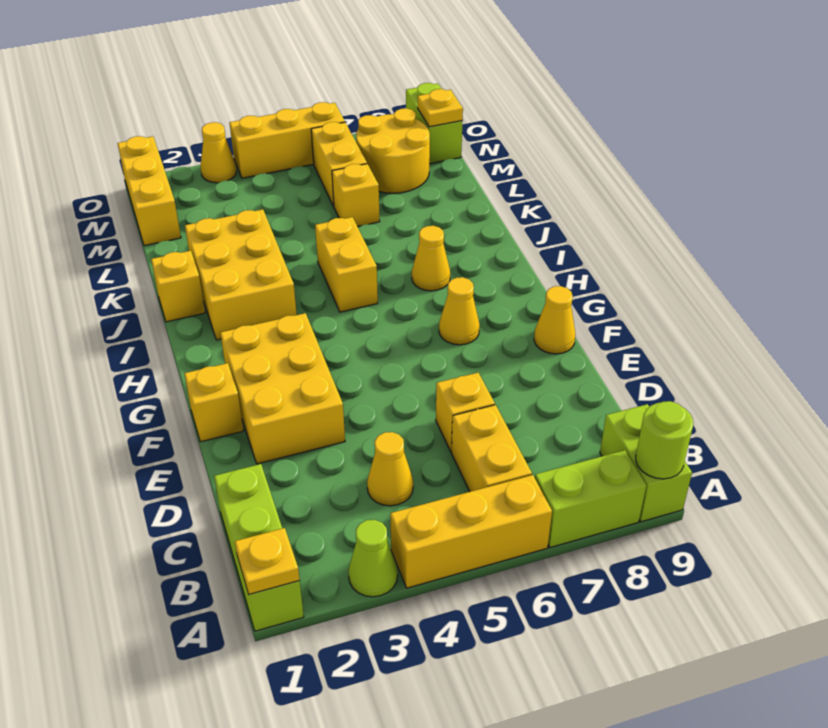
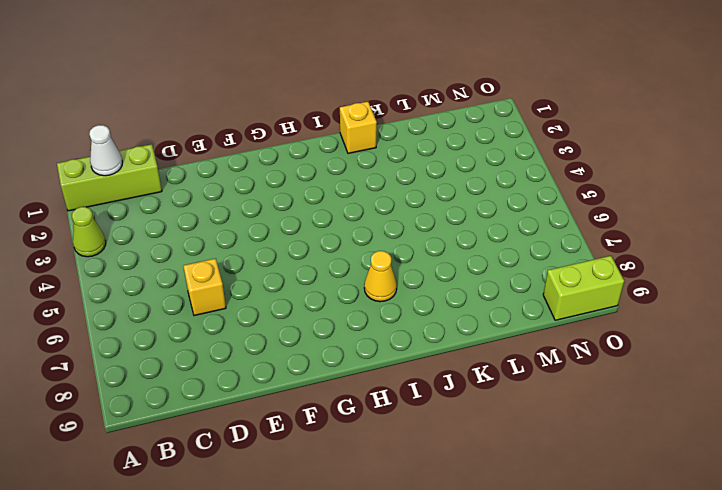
white cone B1 level 2 -> none
none -> yellow brick A4:A6 level 1
none -> lime brick A7:A8 level 1
none -> lime brick A9:B9 level 1

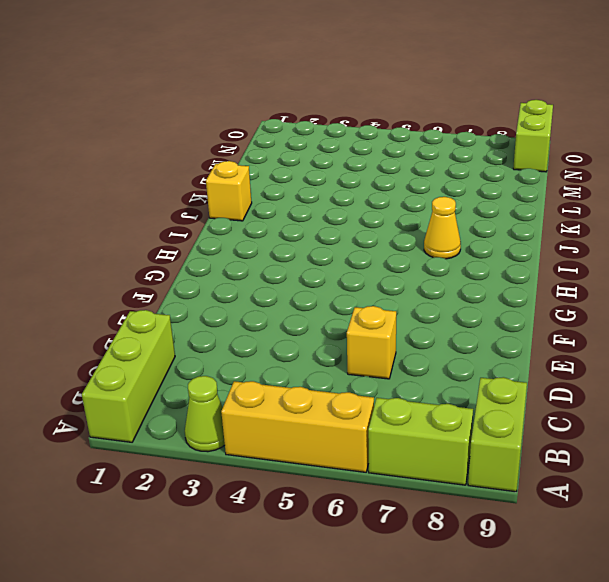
none -> yellow brick B6:C6 level 1
none -> yellow cone C4 level 1
none -> yellow brick E2:G3 level 1

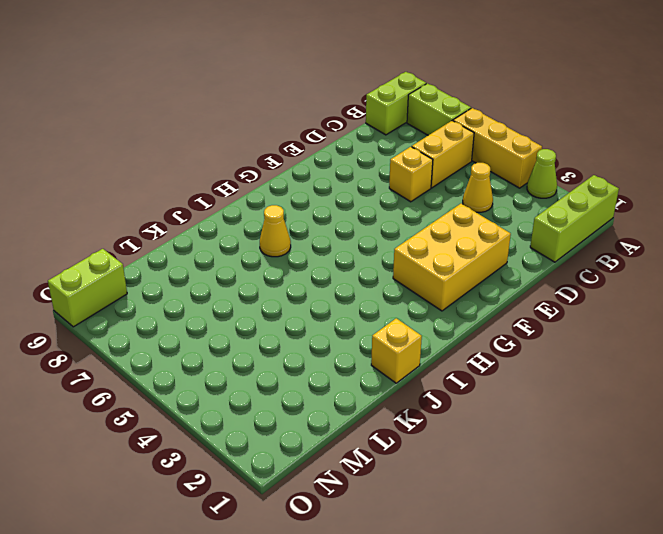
none -> yellow brick F1 level 1
none -> yellow cone F9 level 1
none -> yellow cone G7 level 1

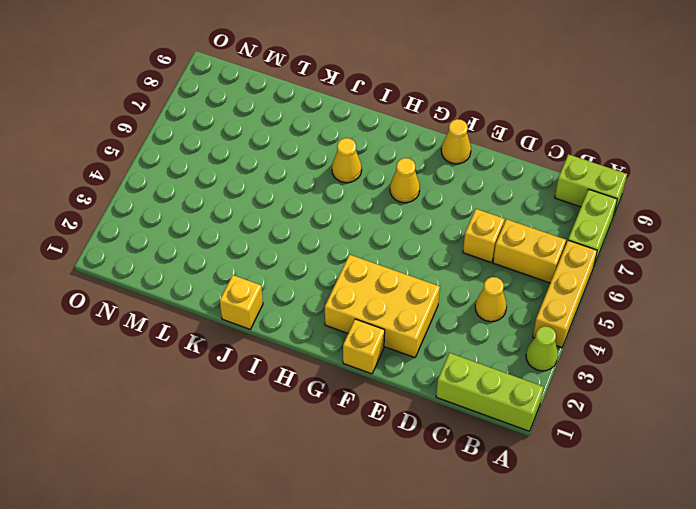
none -> yellow brick I2:K3 level 1
none -> yellow brick I5:J5 level 1
none -> yellow brick L6 level 1

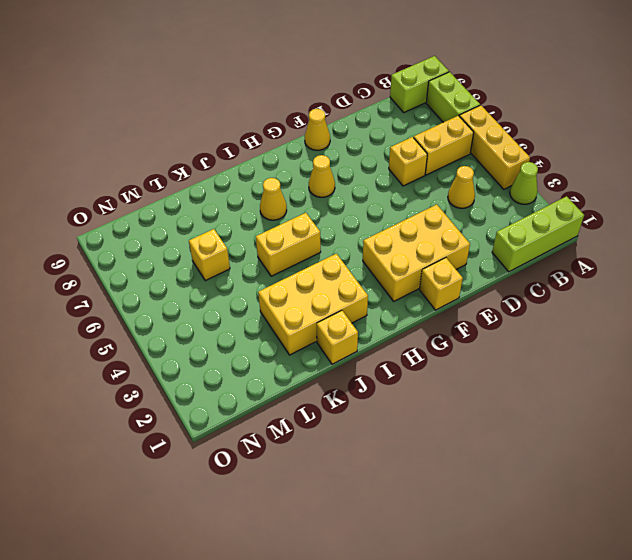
none -> yellow brick M1:O1 level 1
none -> yellow brick M6:N6 level 1
none -> yellow round brick M7:N8 level 1

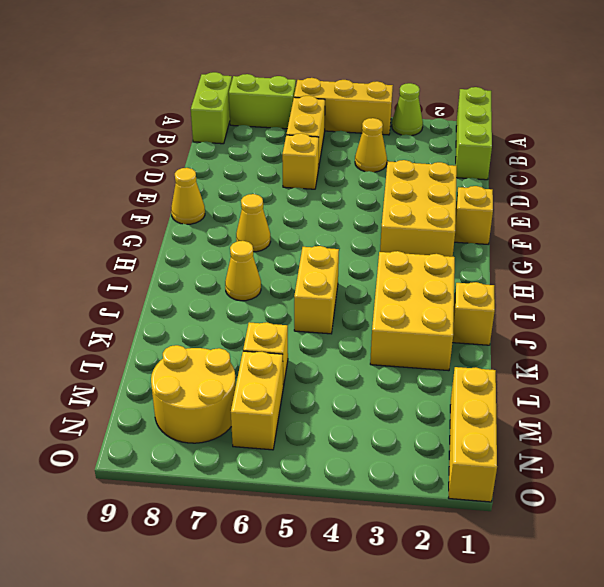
none -> lime brick N9:O9 level 1
none -> yellow cone O3 level 1
none -> yellow brick O4:O6 level 1

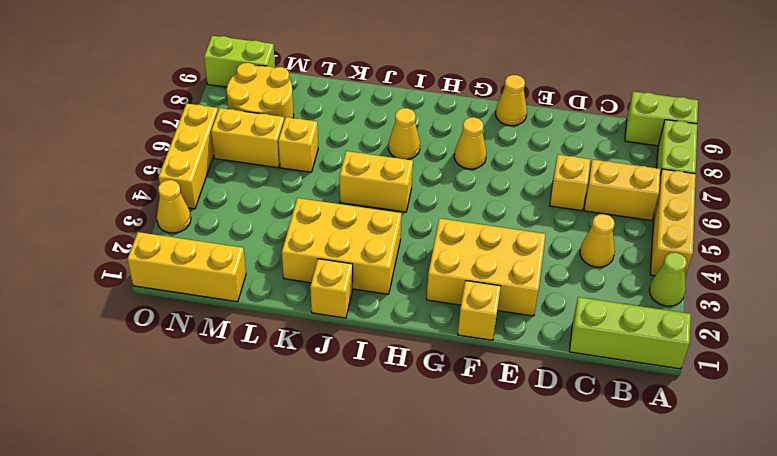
none -> yellow plate A1 level 2
none -> lime round brick A9 level 2
none -> yellow plate N9 level 2

